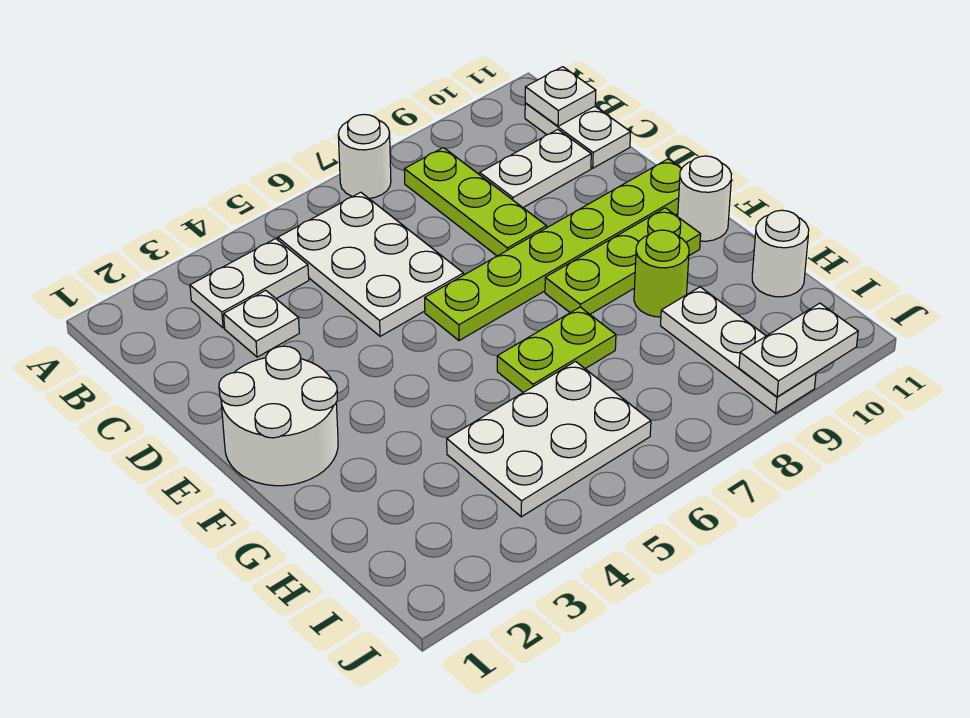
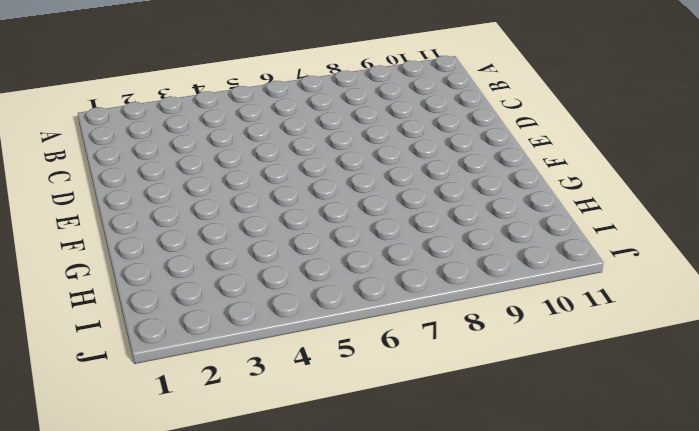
none -> white round brick A7 level 1
none -> white plate B3:B4 level 1
none -> white plate B5:D6 level 1

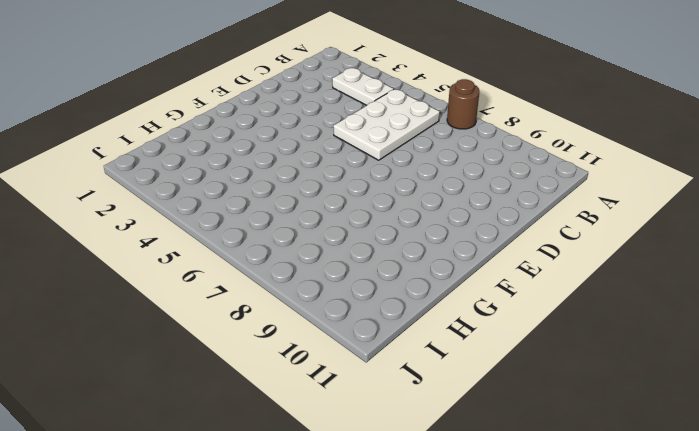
brown round brick A7 level 1 -> white round brick A7 level 1
none -> lime plate B8:D8 level 1
none -> white plate B11:C11 level 1
none -> white plate C3 level 1

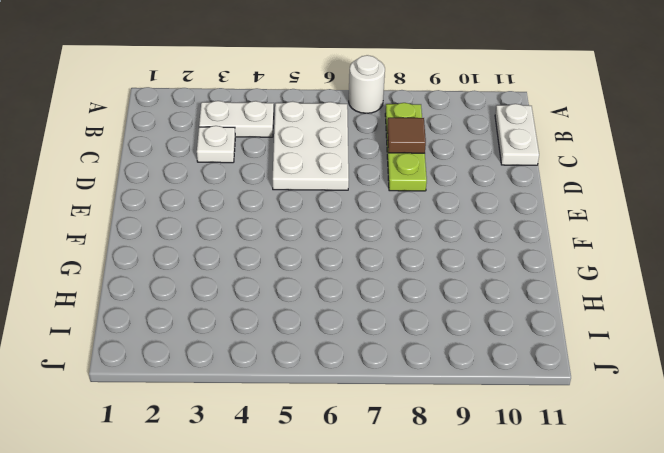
brown tile C8 level 2 -> none
none -> white plate C9:C10 level 1
none -> white round brick E1:F2 level 1
none -> lime plate E6:E11 level 1

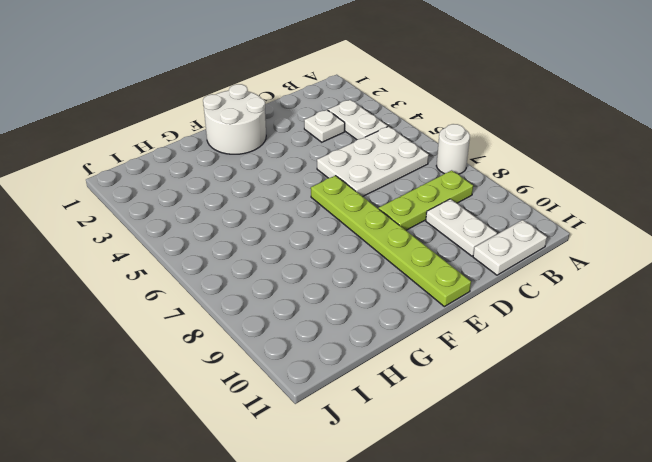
none -> lime plate F8:F10 level 1
none -> white round brick F11 level 1
none -> lime plate G6:G7 level 1

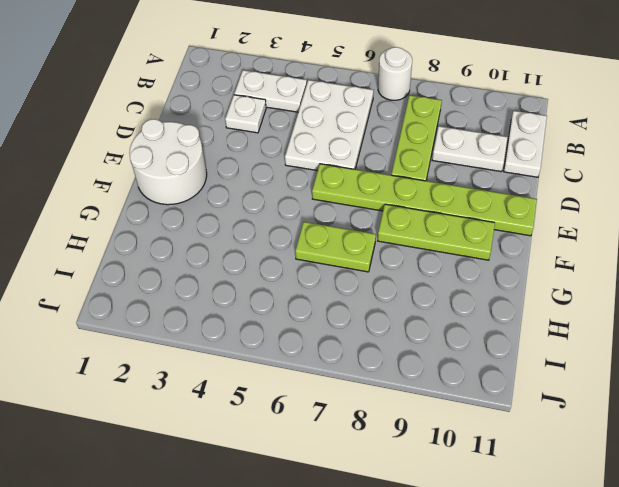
none -> white round brick F11 level 1
none -> lime round brick G9 level 1
none -> white plate H4:I6 level 1

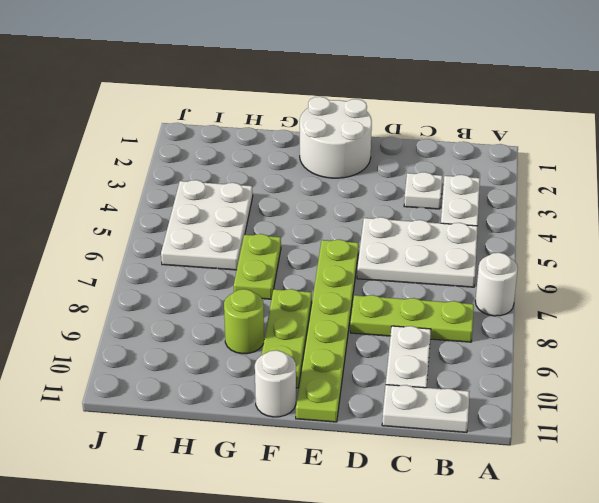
none -> white plate H9:J9 level 1
none -> white round brick H11 level 1
none -> white plate B11 level 2

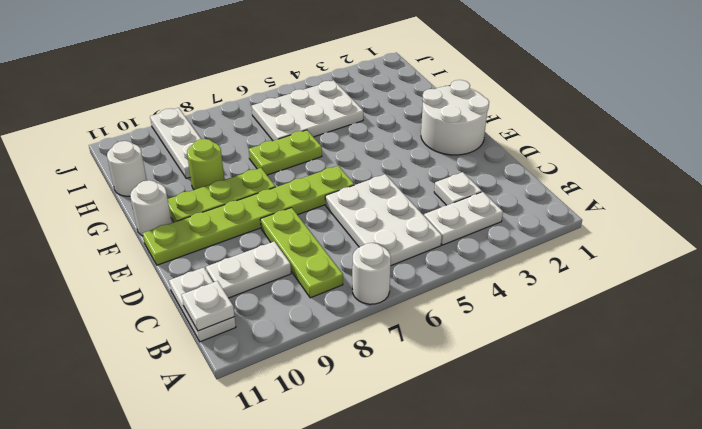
none -> white plate J9:J10 level 2

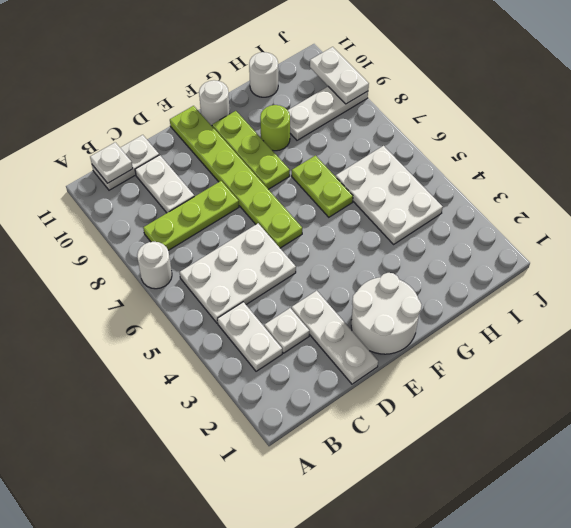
white plate D1:D3 level 1 -> none

